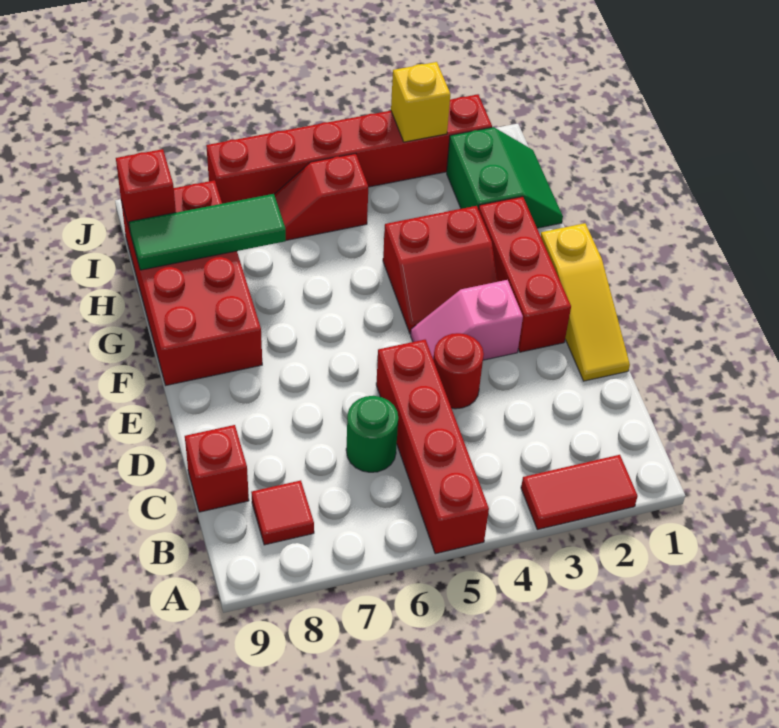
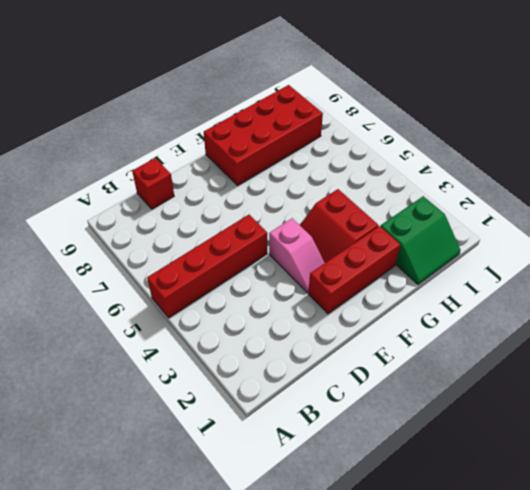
pink slope E3:E4 level 1 top 4 -> pink slope E3:E4 level 1 top 3
none -> red tile A2:A3 level 1
none -> red tile B8 level 1
none -> green round brick C6 level 1

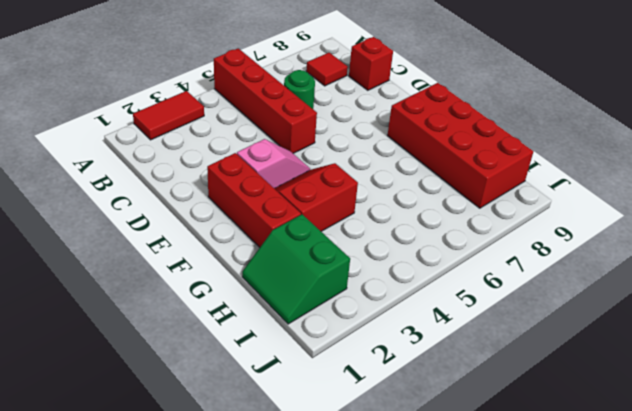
none -> yellow slope D1:F1 level 1 top F
none -> red round brick D4 level 1
none -> red slope I5:I6 level 1 top 5

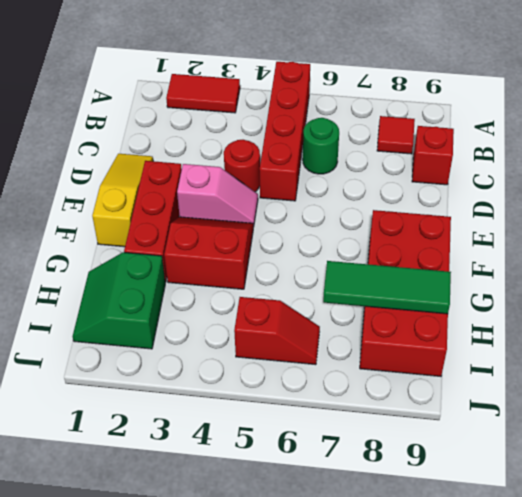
none -> red brick J2:J7 level 1
none -> red brick I9 level 2
none -> yellow brick J3 level 2

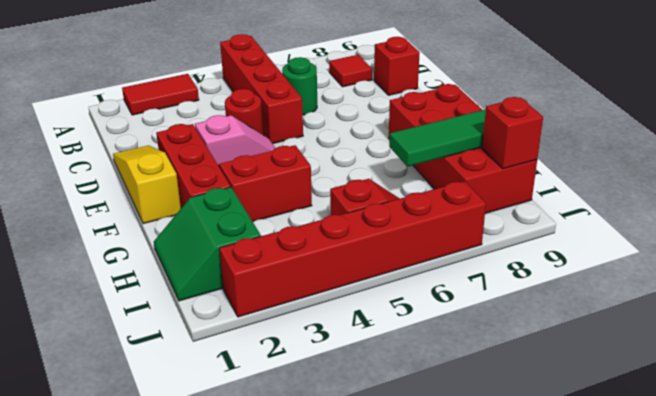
none -> yellow brick J3 level 2

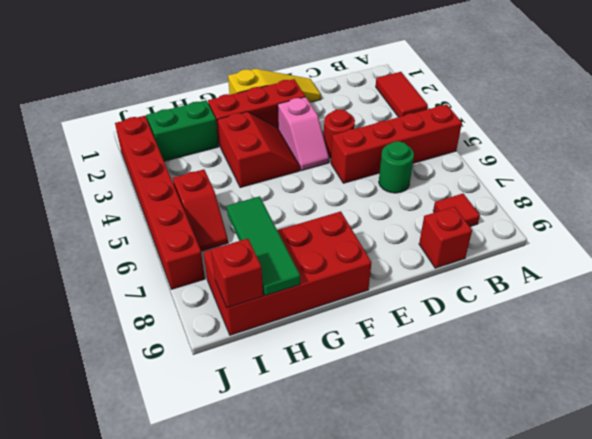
none -> yellow brick J3 level 2

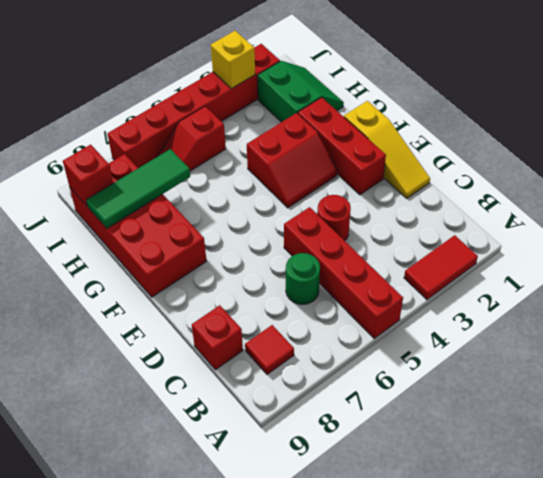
none -> pink slope E3:E4 level 1 top 3

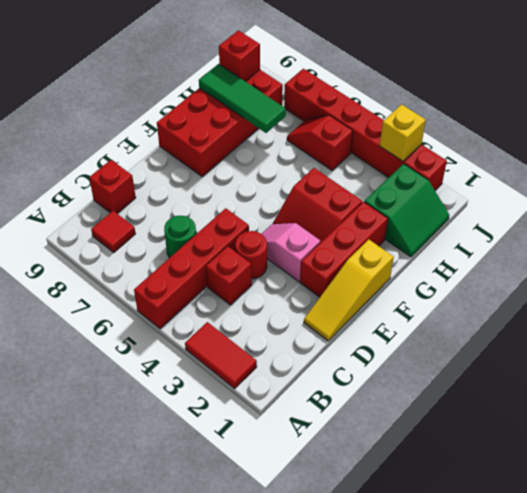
red brick C4 level 1 -> none

